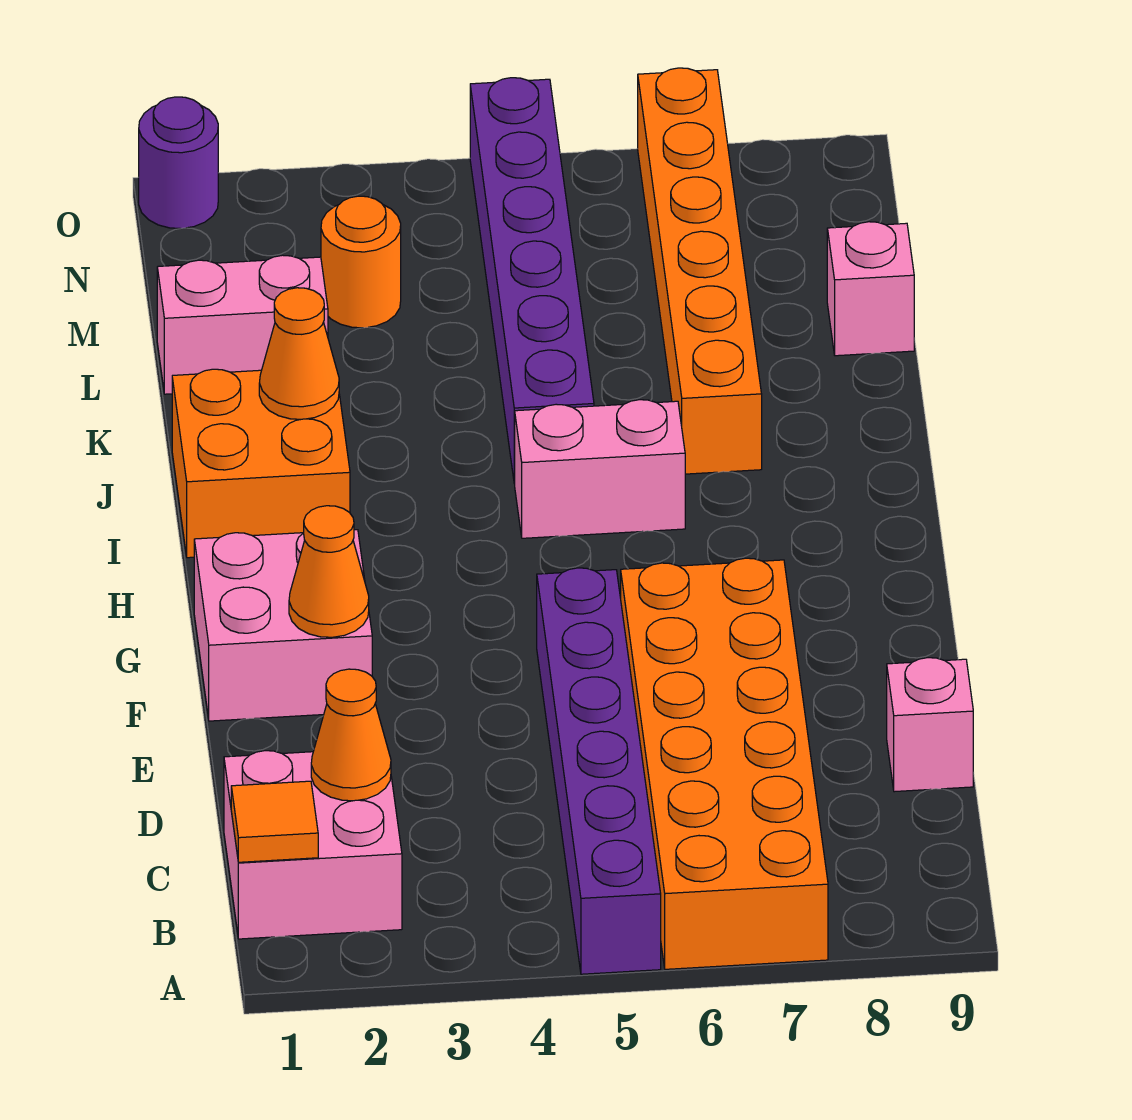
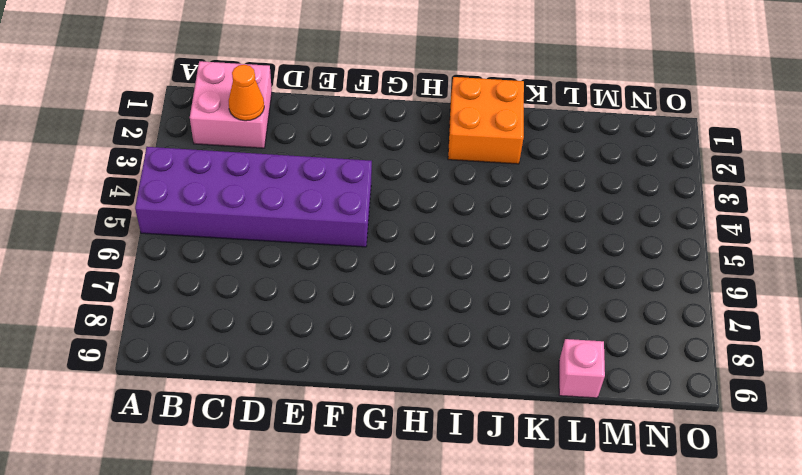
purple brick A4:F5 level 1 -> purple brick A5:F5 level 1
none -> orange brick A6:F7 level 1
none -> pink brick D9 level 1
none -> pink brick F1:G2 level 1

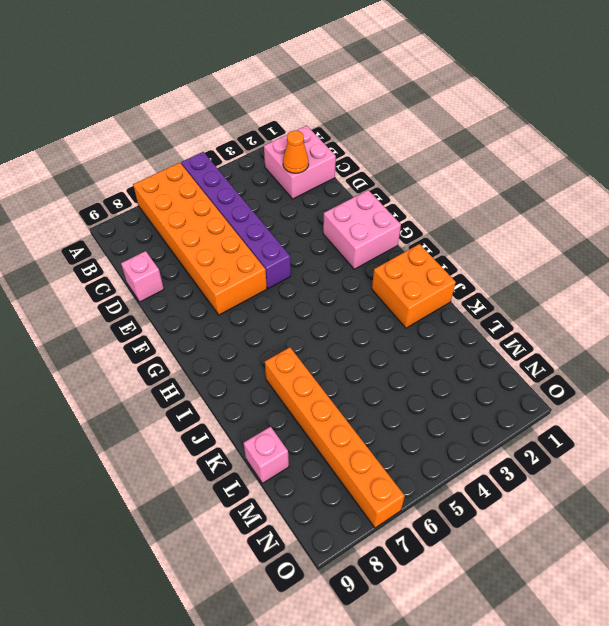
none -> pink brick I5:I6 level 1
none -> purple brick J5:O5 level 1
none -> pink brick L1:L2 level 1

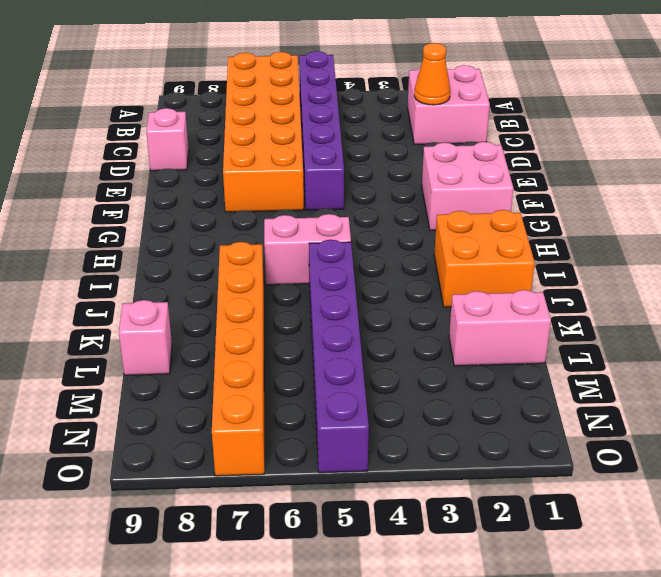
none -> orange round brick M3 level 1
none -> purple round brick O1 level 1
none -> orange tile B1 level 2

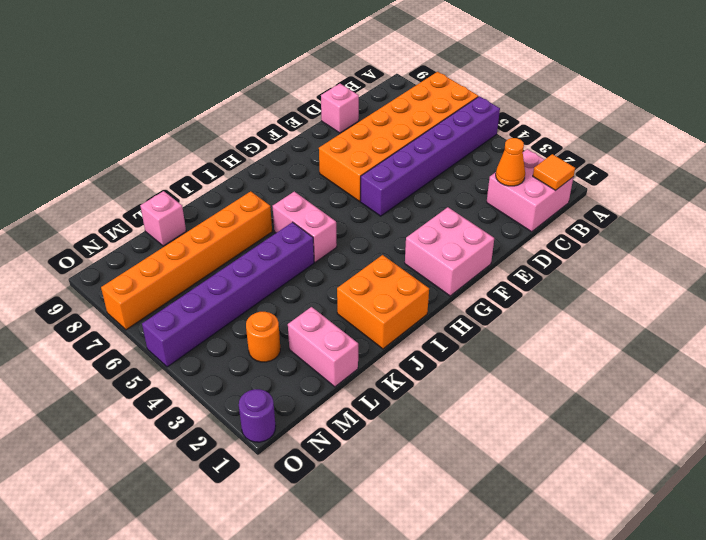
none -> orange cone F2 level 2
none -> orange cone J2 level 2

